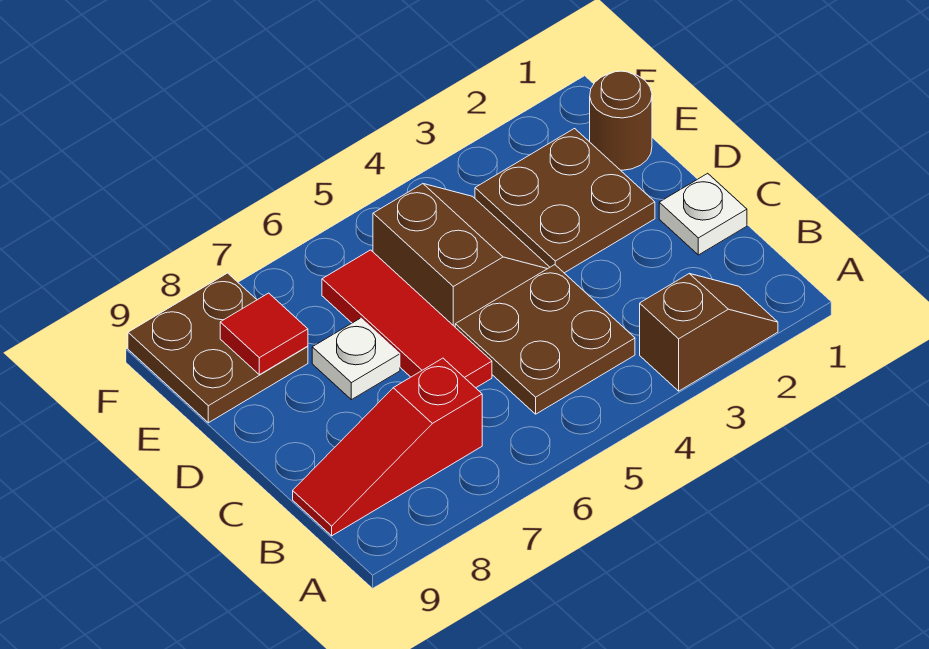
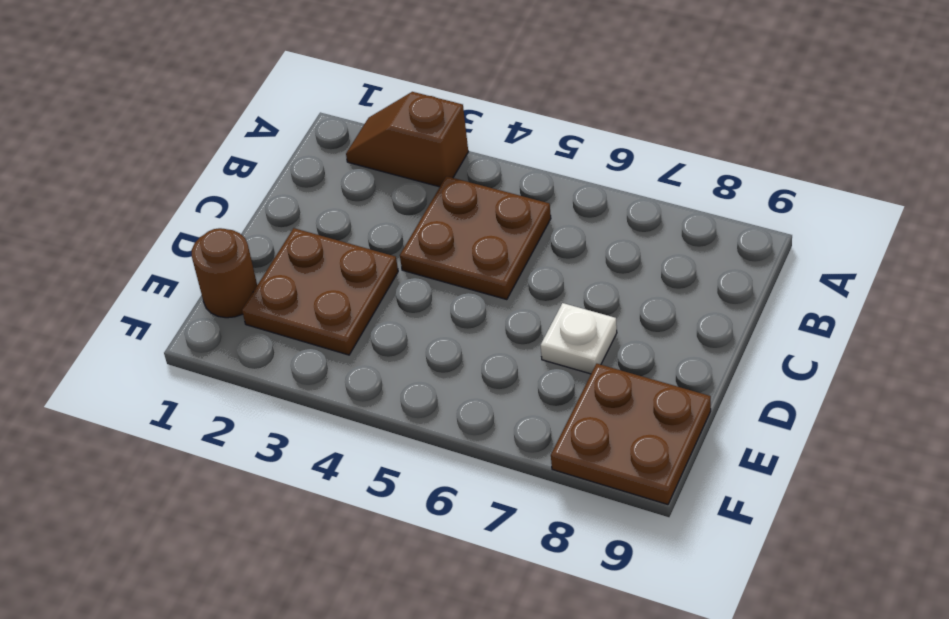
none -> red slope B7:B9 level 1 top 7
none -> white plate C1 level 1

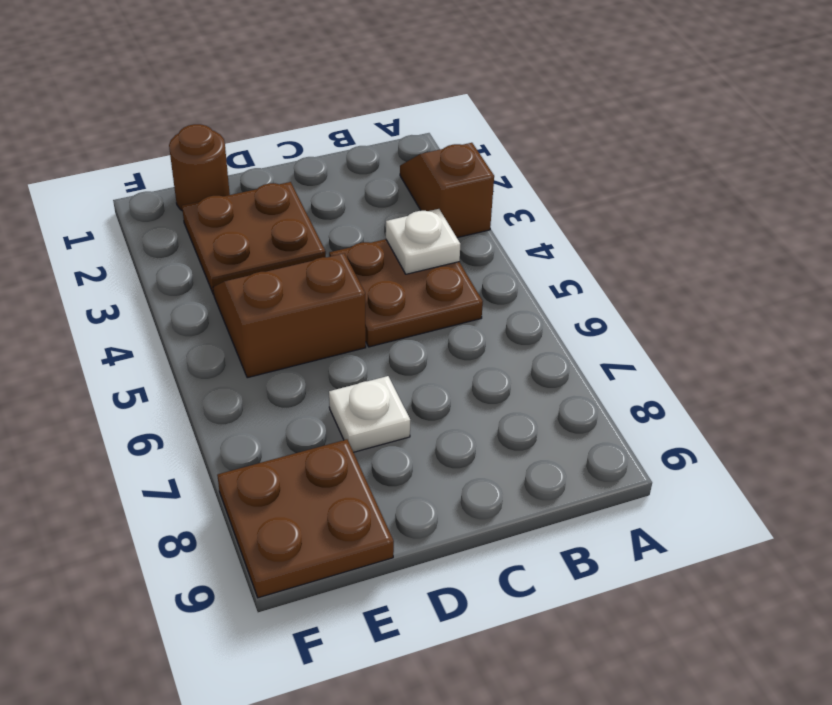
white plate B4 level 2 -> white plate C1 level 1
none -> red slope B7:B9 level 1 top 7
none -> red tile C6:E6 level 1

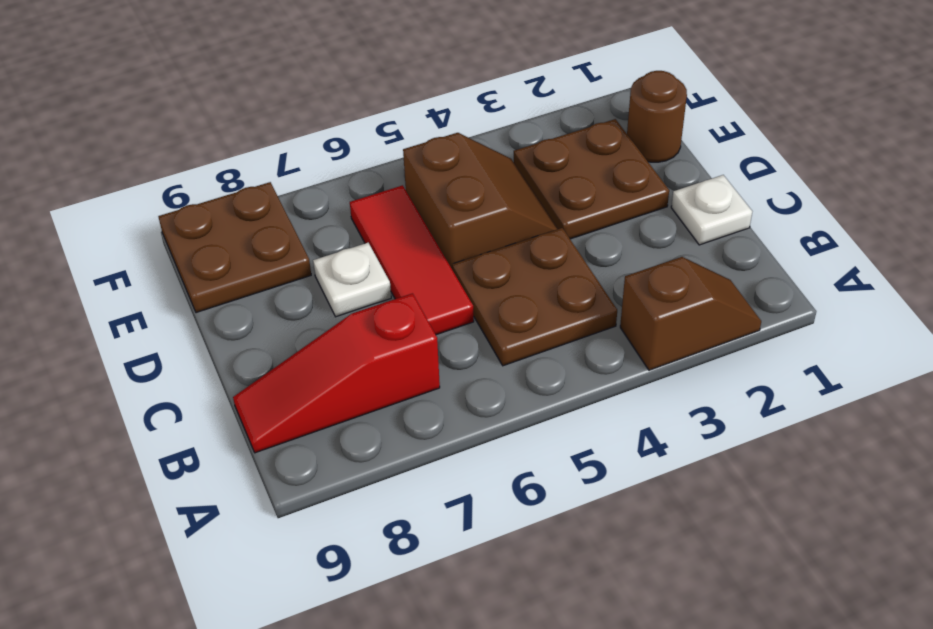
none -> red tile E8 level 2

